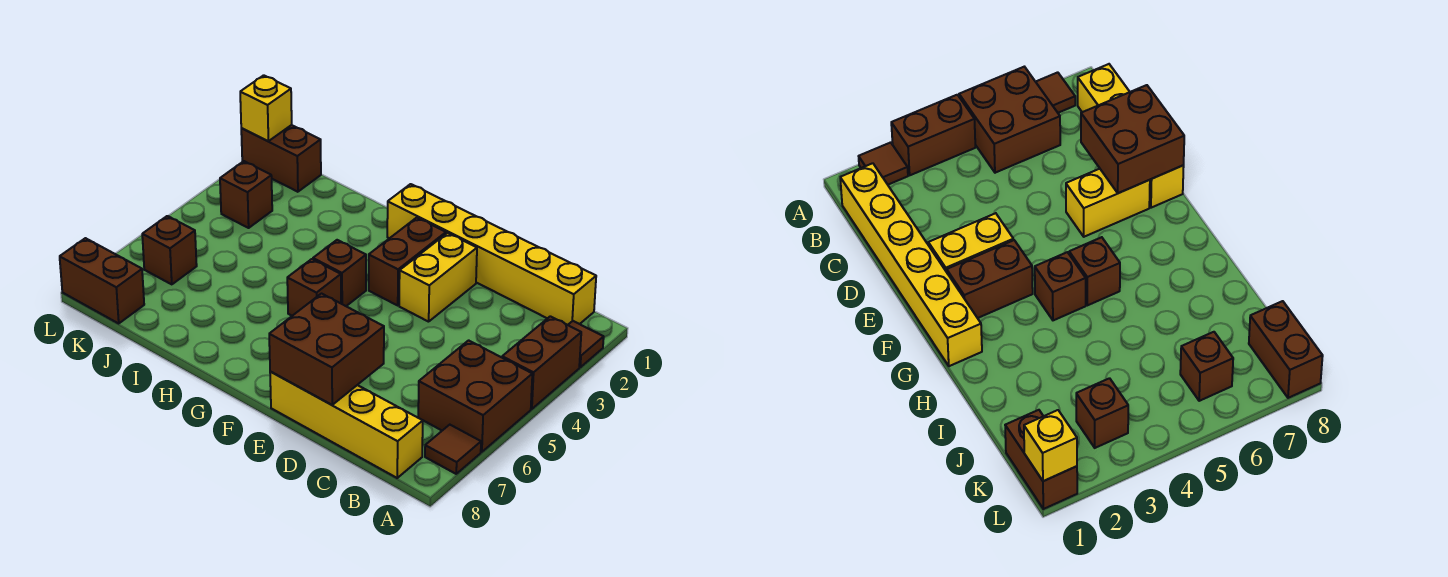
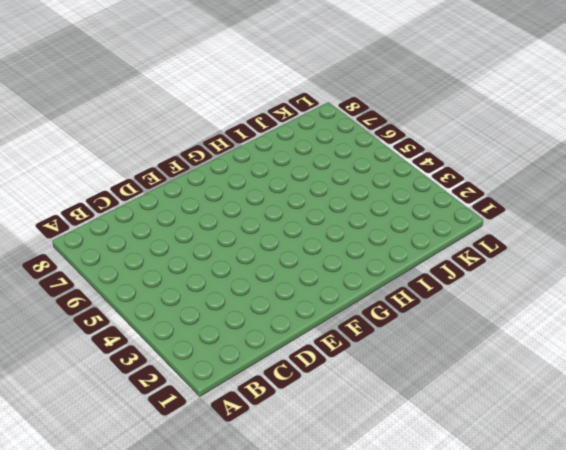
none -> brown tile A2 level 1
none -> brown brick A3:A4 level 1
none -> brown brick A5:B6 level 1

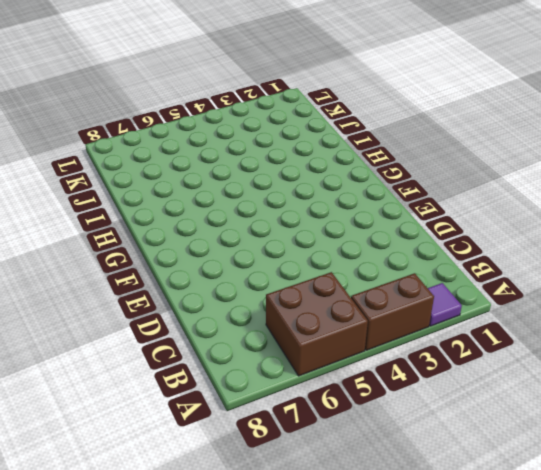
purple tile A2 level 1 -> brown tile A2 level 1
none -> brown tile A7 level 1
none -> yellow brick B1:G1 level 1
none -> yellow brick B8:E8 level 1

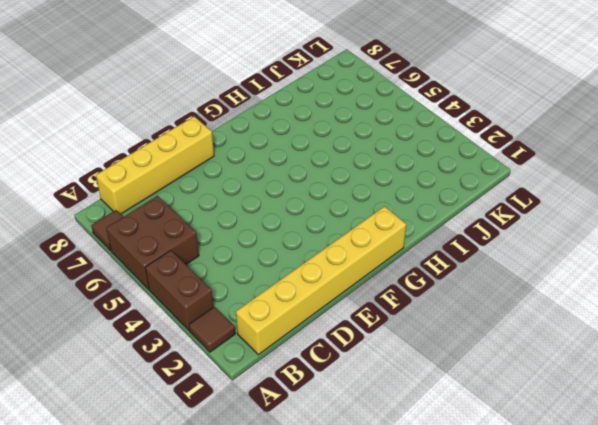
none -> yellow brick E2:E3 level 1
none -> yellow brick E6:E7 level 1
none -> brown brick F2:F3 level 1

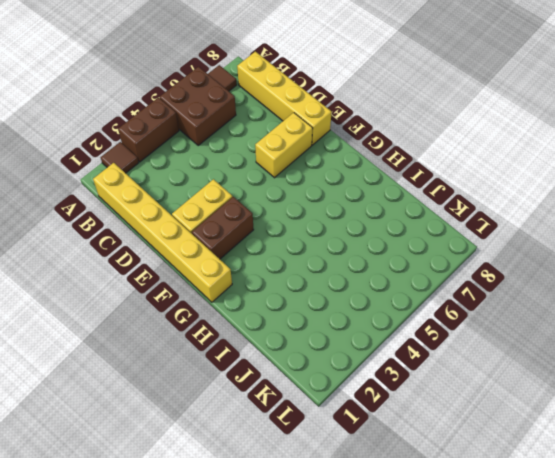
none -> brown brick G4 level 1
none -> brown brick G5 level 1
none -> brown brick K1:L1 level 1

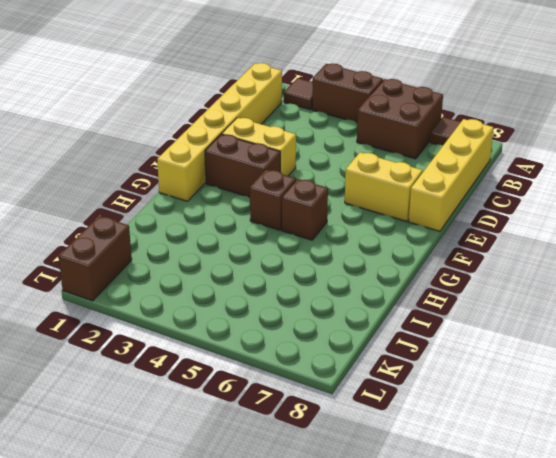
none -> brown brick K3 level 1
none -> brown brick K6 level 1
none -> brown brick K8:L8 level 1

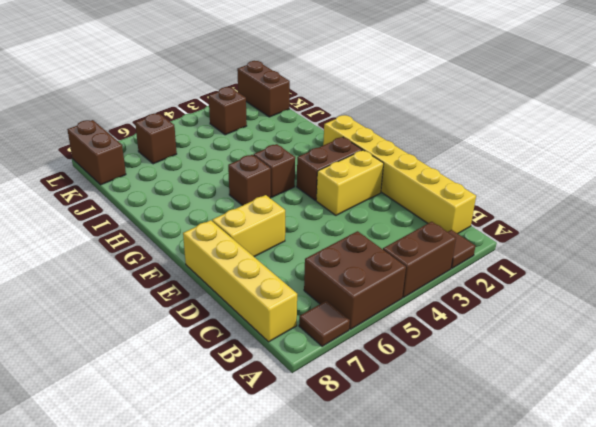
none -> brown brick D7:E8 level 2
none -> yellow brick L1 level 2

